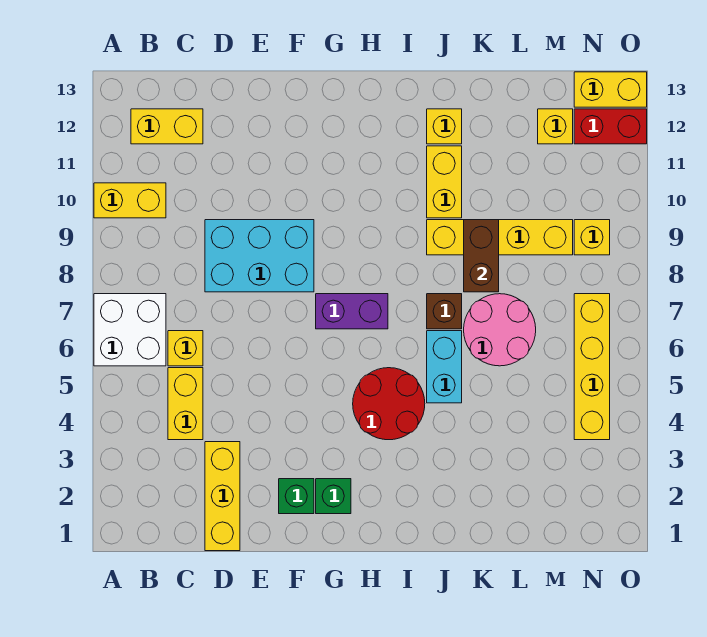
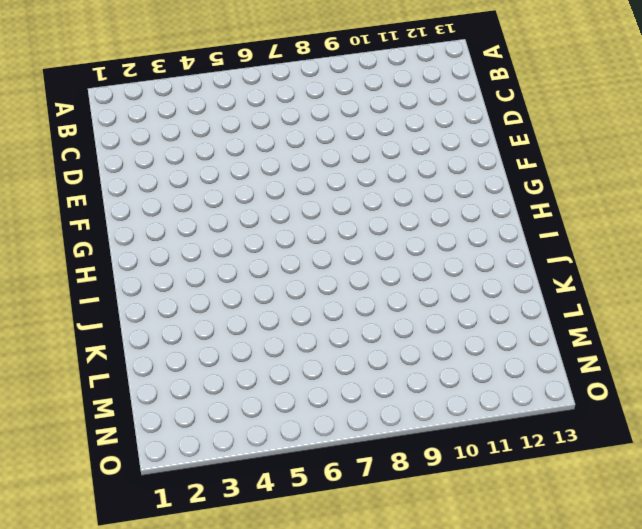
none -> white brick A6:B7 level 1
none -> yellow brick A10:B10 level 1
none -> yellow brick B12:C12 level 1

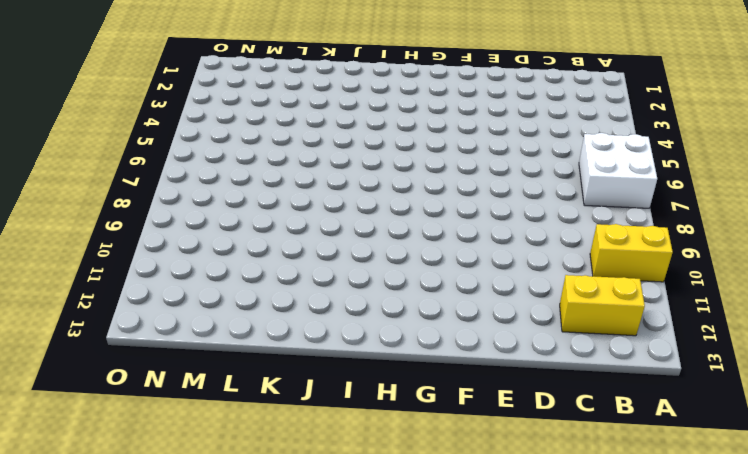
none -> yellow brick C4:C5 level 1
none -> yellow brick C6 level 1
none -> yellow brick D1:D3 level 1

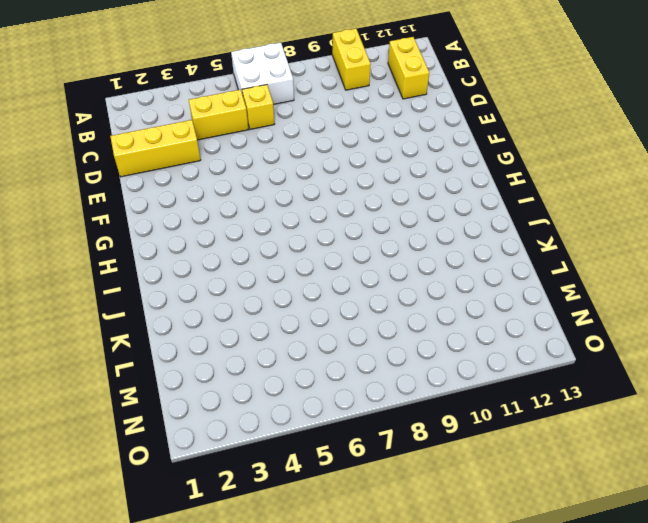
none -> cyan brick D8:F9 level 1
none -> green brick F2 level 1
none -> green brick G2 level 1

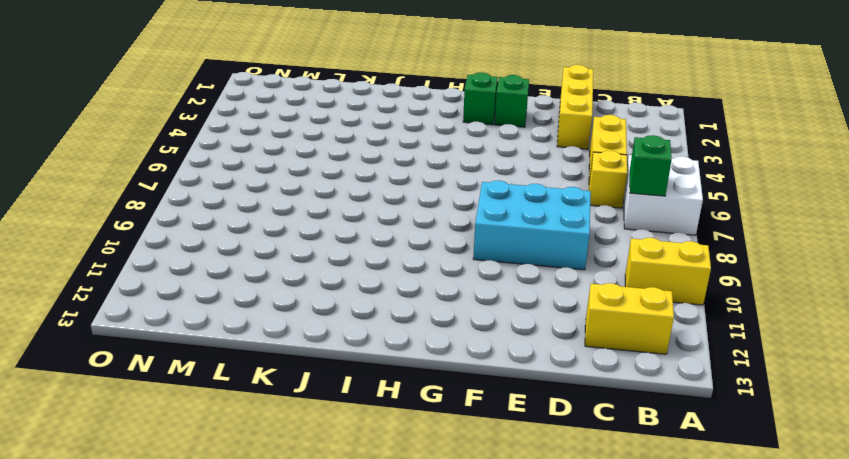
green brick B7 level 2 -> none
none -> purple brick G7:H7 level 1
none -> red round brick H4:I5 level 1
none -> cyan brick J5:J6 level 1

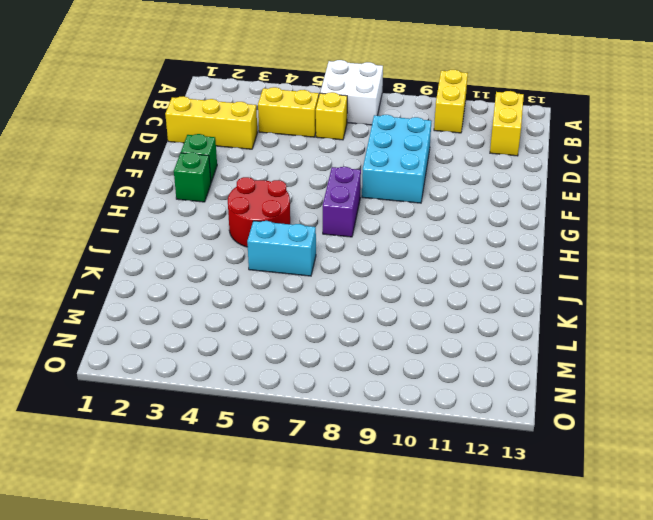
none -> brown brick J7 level 1
none -> yellow brick J9:M9 level 1
none -> yellow brick J10:J11 level 1

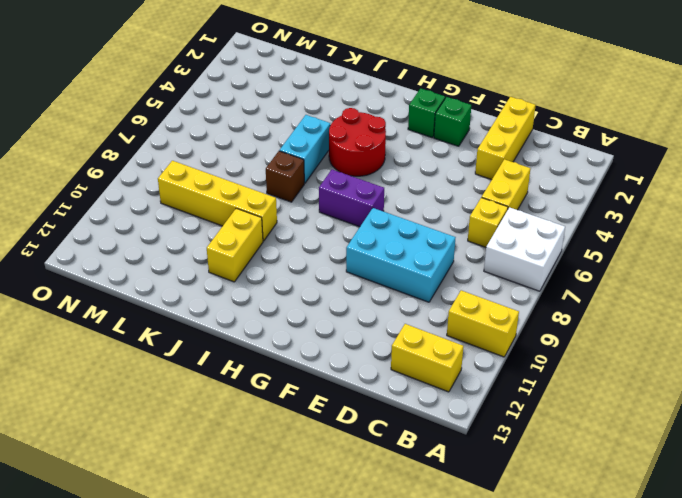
none -> yellow brick J12 level 1
none -> pink round brick K6:L7 level 1
none -> yellow brick M12 level 1

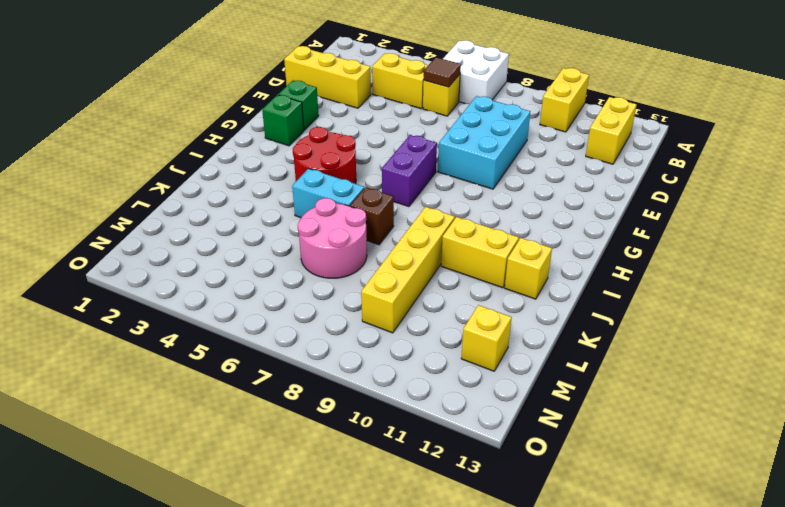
brown tile C6 level 2 -> none
none -> yellow brick N4:N7 level 1
none -> yellow brick N9 level 1
none -> red brick N12:O12 level 1

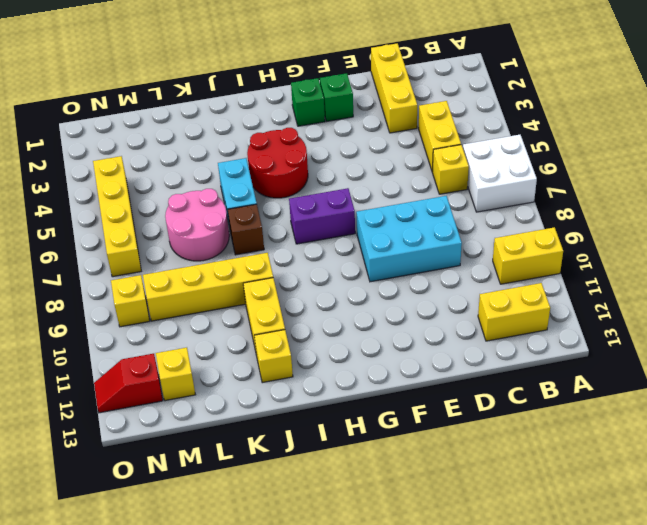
red slope N12:O12 level 1 top N -> red brick N12:O12 level 1
none -> yellow brick N13:O13 level 1
none -> brown brick K8:K9 level 2

